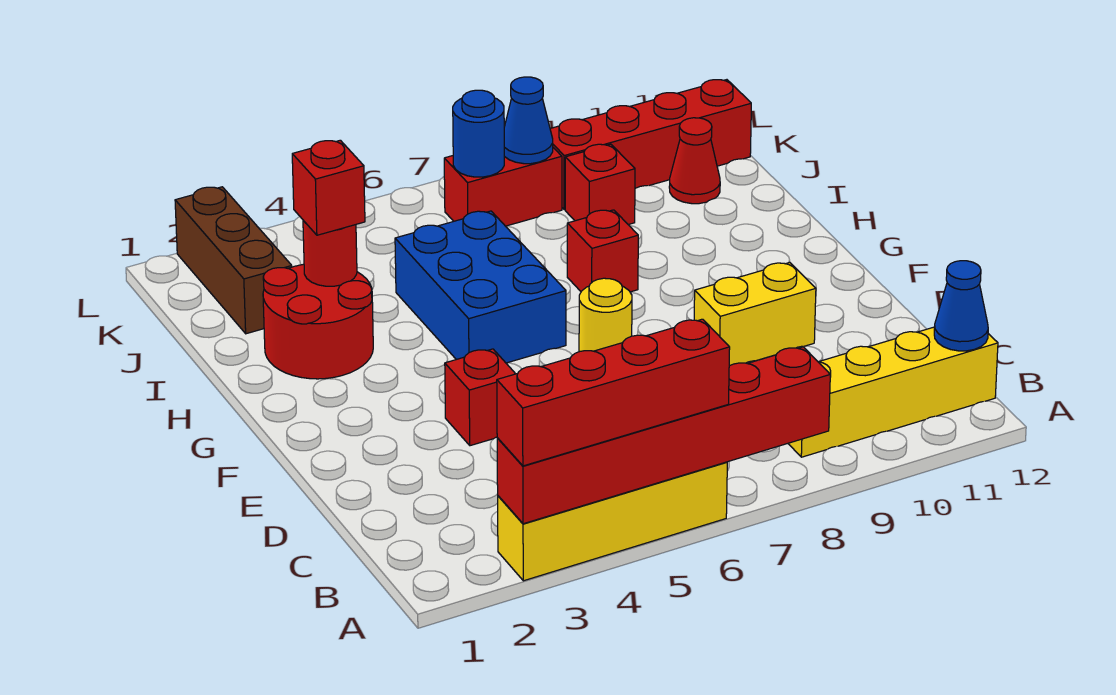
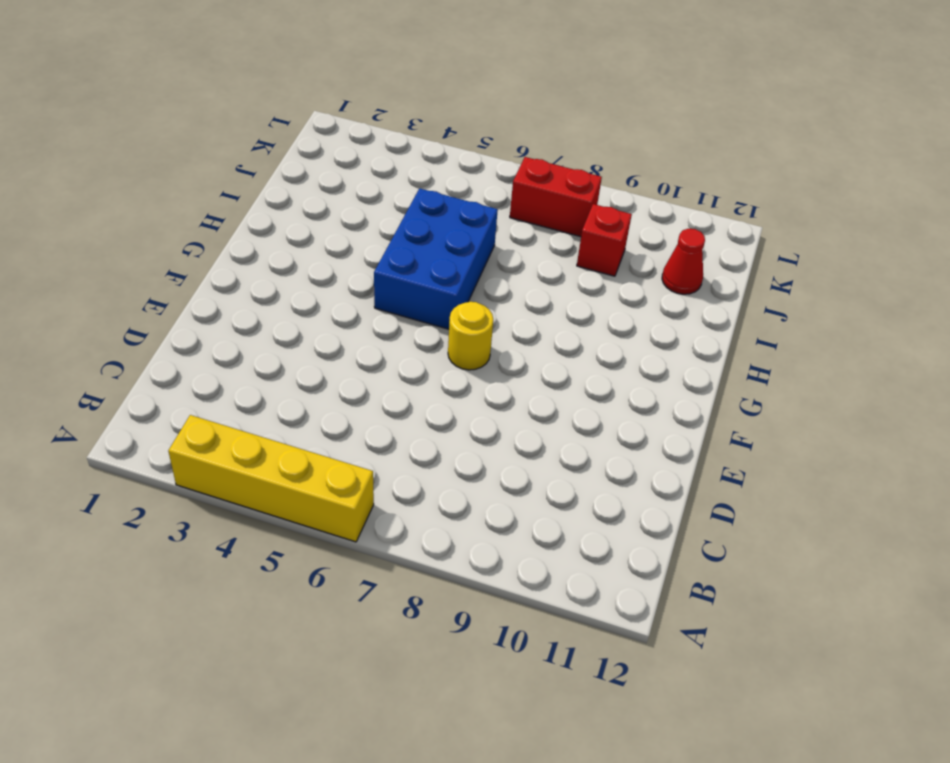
none -> yellow brick B9:B12 level 1
none -> red brick E4 level 1
none -> yellow brick E9:E10 level 1

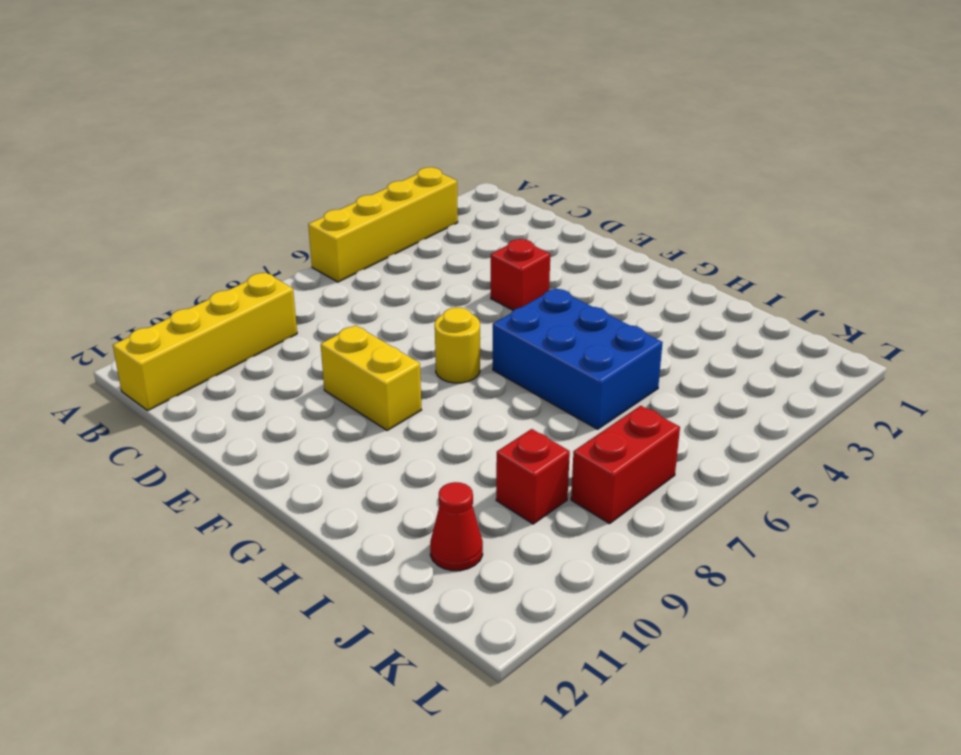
yellow brick E9:F9 level 1 -> yellow brick E9:E10 level 1
none -> red round brick H2:I3 level 1
none -> red brick H8 level 1
none -> brown brick J2:L2 level 1

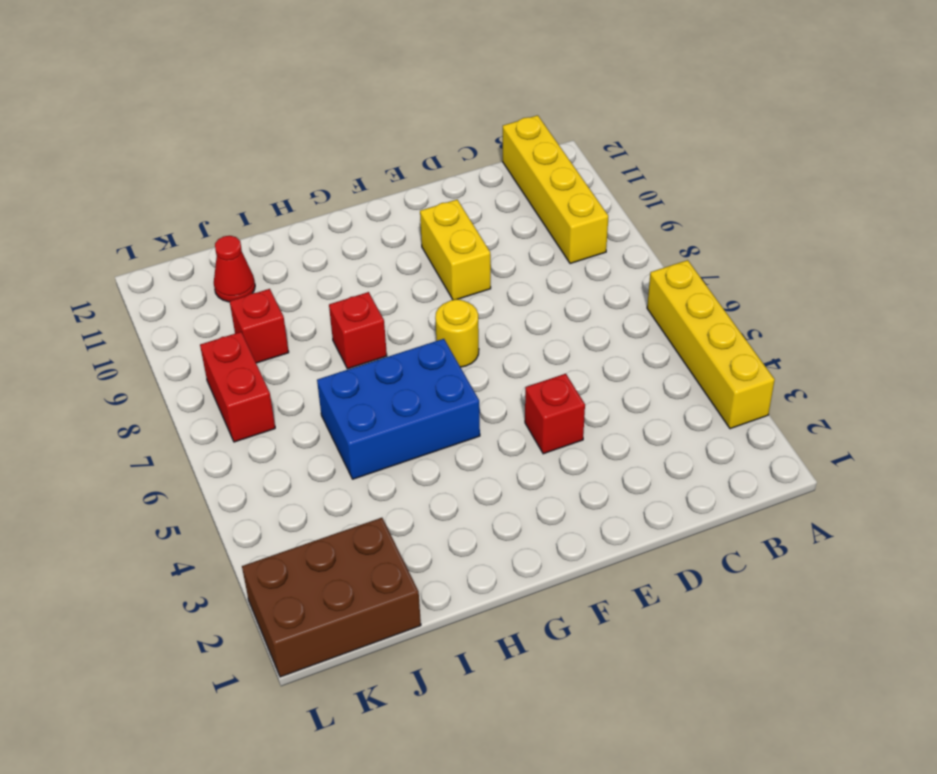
brown brick J1:L2 level 1 -> brown brick J2:L2 level 1
none -> red round brick H2:I3 level 1
none -> red brick K9:K12 level 1
none -> red brick A3:A8 level 2

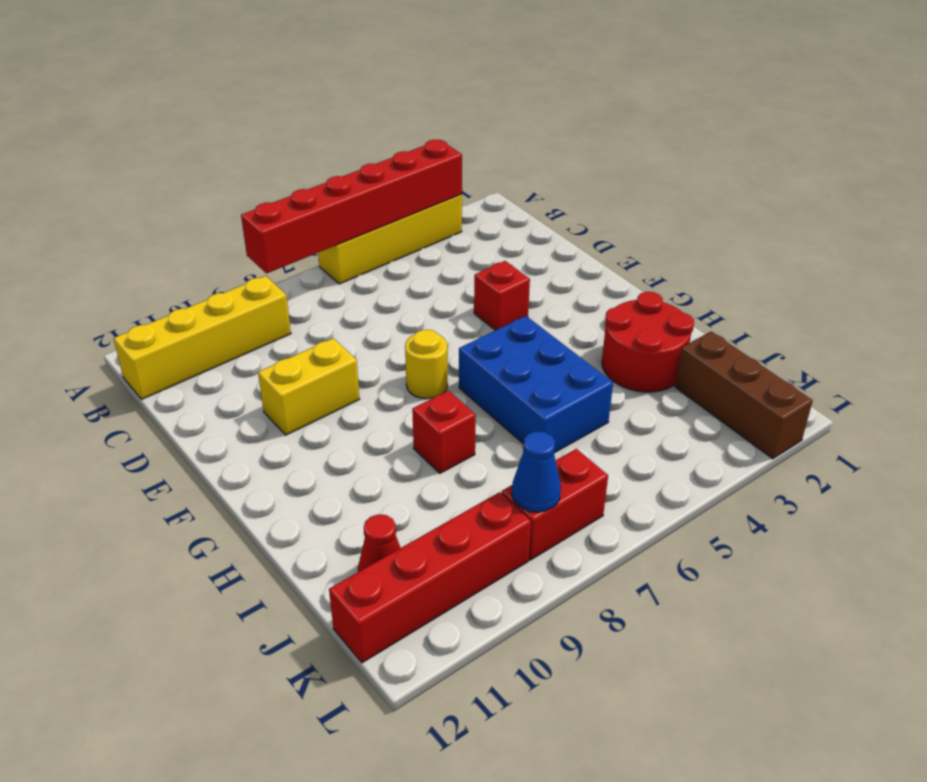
none -> red brick J9 level 1
none -> blue cone B12 level 2
none -> red round brick I3 level 2

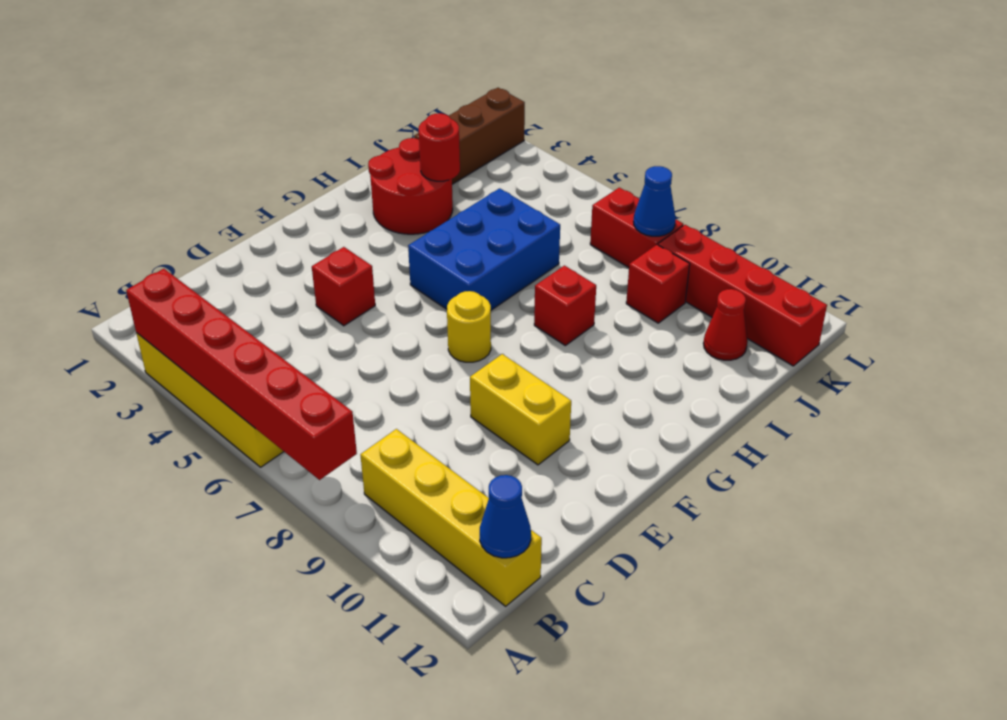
none -> blue round brick K7 level 2
none -> red brick A3:A6 level 3
none -> red brick I3 level 3

